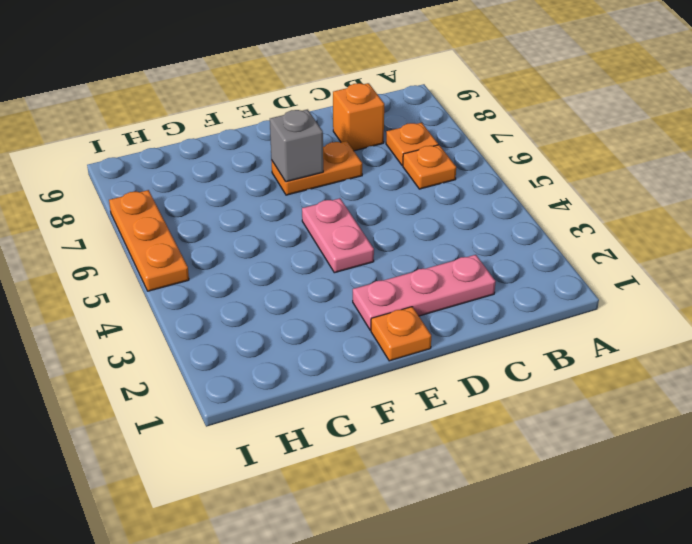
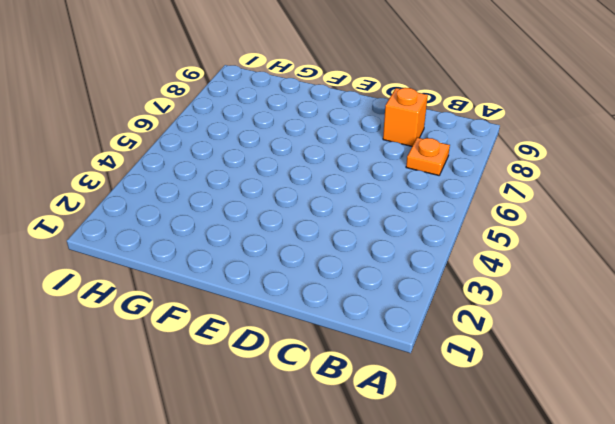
none -> orange plate B6 level 1
none -> pink plate C2:E2 level 1

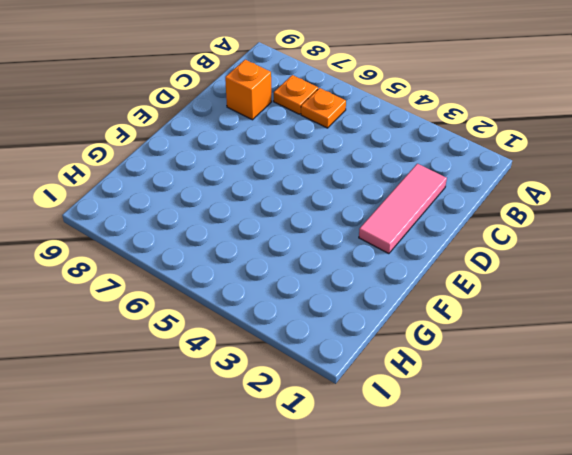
pink tile C2:E2 level 1 -> pink plate C2:E2 level 1
none -> orange plate D7:E7 level 1
none -> orange plate E1 level 1

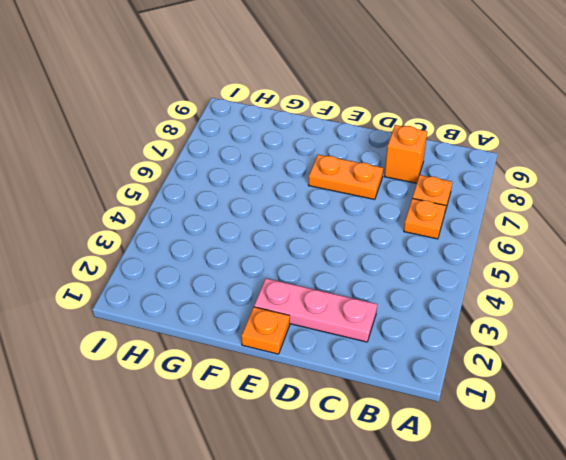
none -> pink plate E4:E5 level 1
none -> orange plate I5:I7 level 1

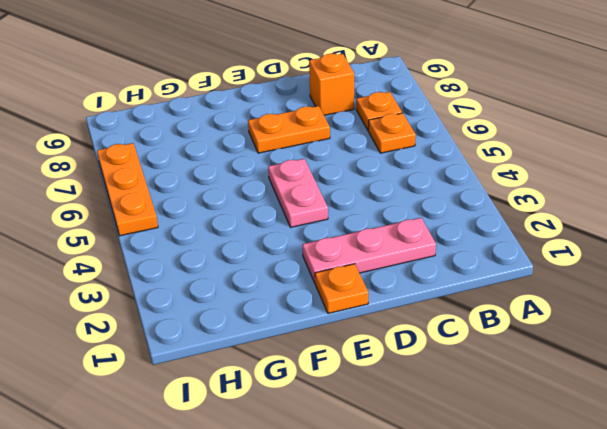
none -> grey brick E7 level 2

